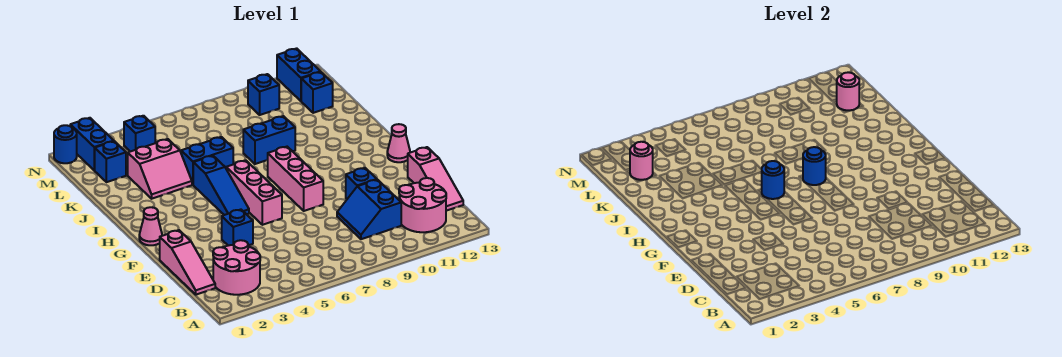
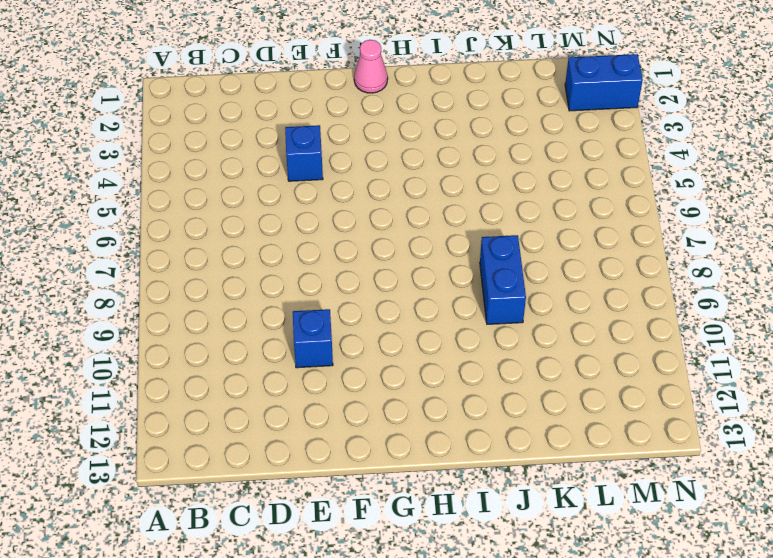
none -> pink round brick B2:C3 level 1
none -> pink round brick B11:C12 level 1
none -> pink slope C1:E1 level 1 top E

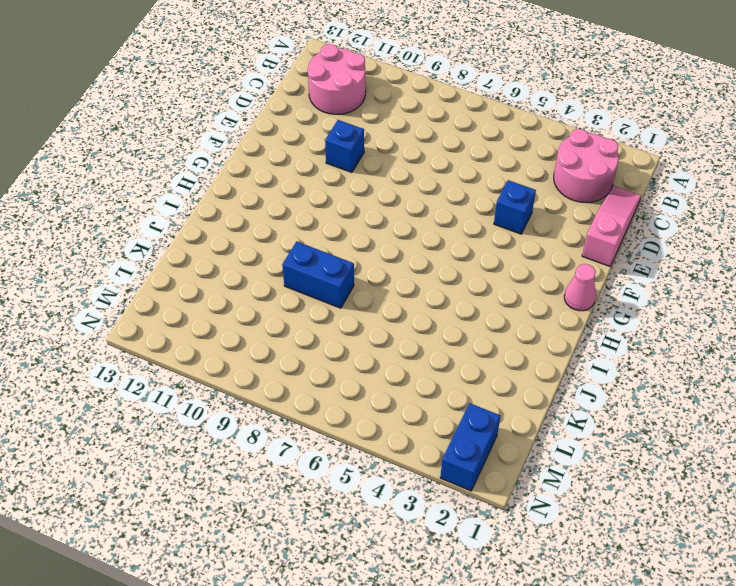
none -> blue slope C9:D10 level 1 top 10
none -> pink slope C13:E13 level 1 top E
none -> pink brick F6:H6 level 1

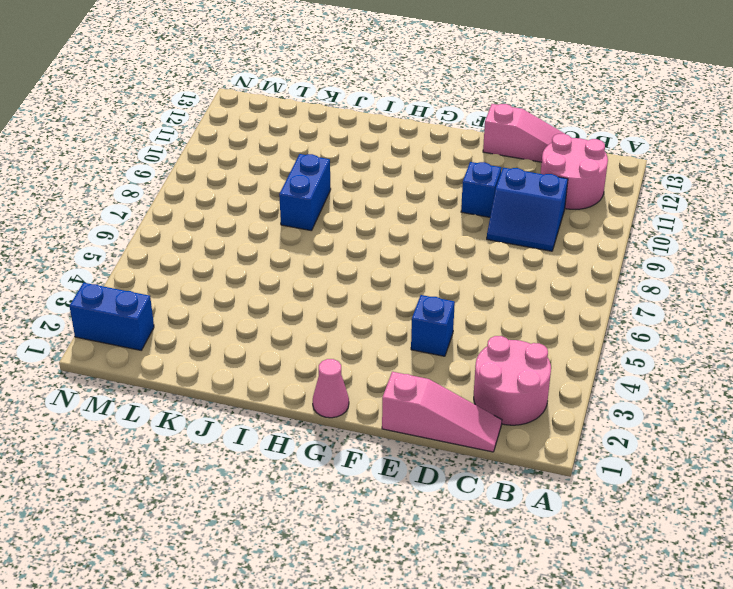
none -> pink brick F6:H6 level 1
none -> pink brick F8:H8 level 1
none -> blue slope G5:I5 level 1 top I

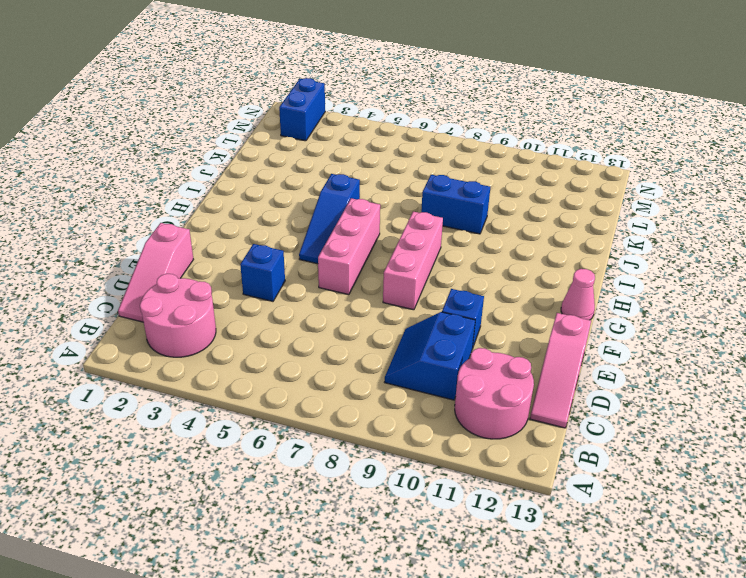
none -> pink cone G1 level 1
none -> pink slope J3:K4 level 1 top K
none -> blue brick J5:J6 level 1

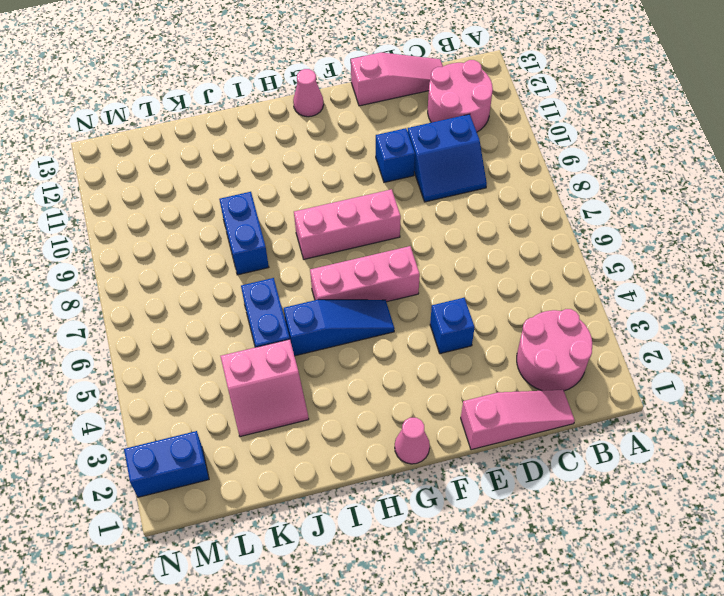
pink slope J3:K4 level 1 top 4 -> pink slope J3:K4 level 1 top K
none -> blue brick L2 level 1
none -> blue brick L12 level 1
none -> blue brick M4 level 1

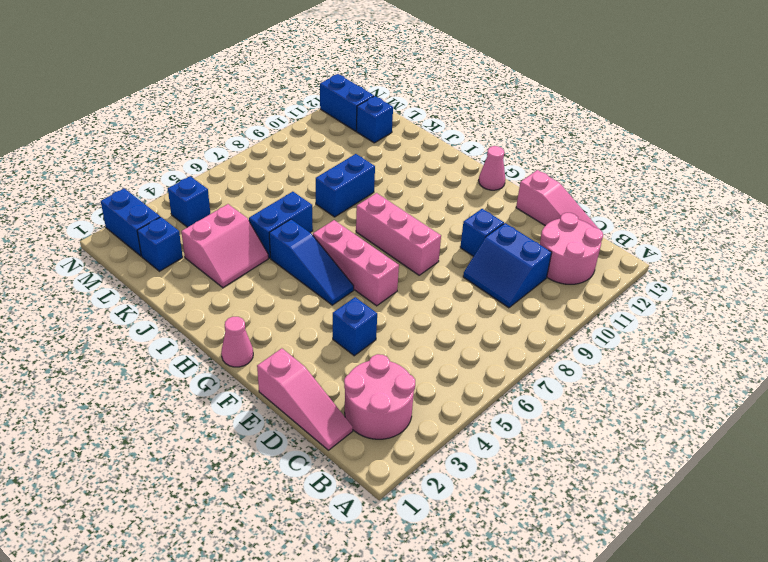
none -> blue brick M10 level 1
none -> blue round brick N1 level 1
none -> blue round brick H6 level 2

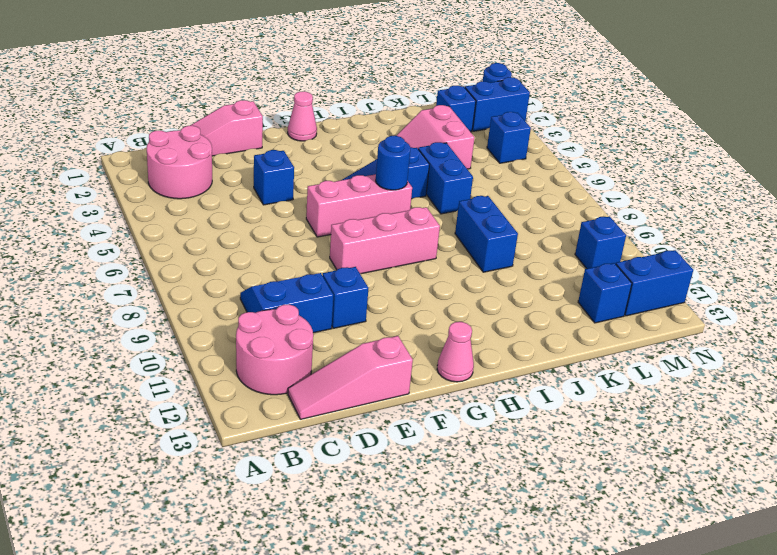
none -> blue round brick H8 level 2
none -> pink round brick L2 level 2
none -> pink round brick L12 level 2

